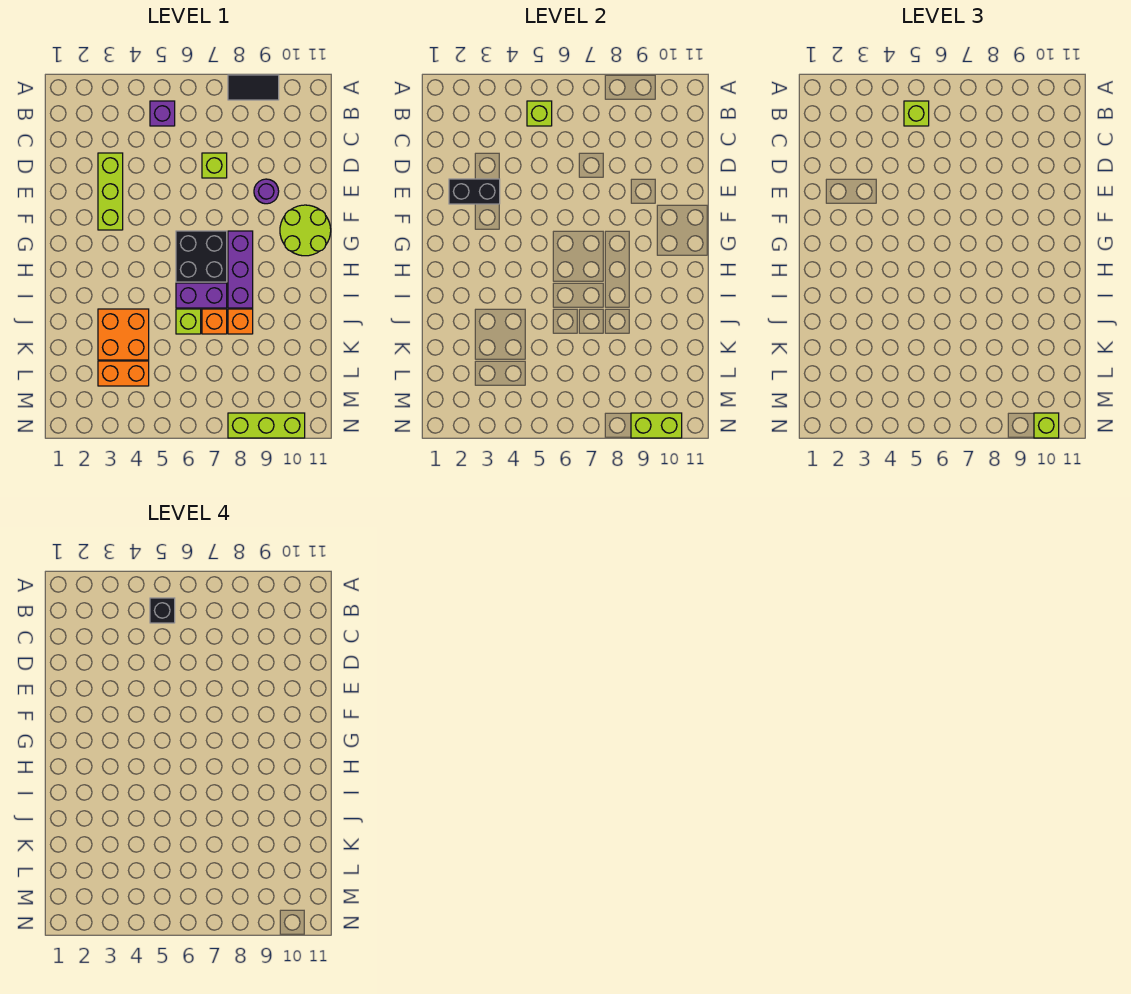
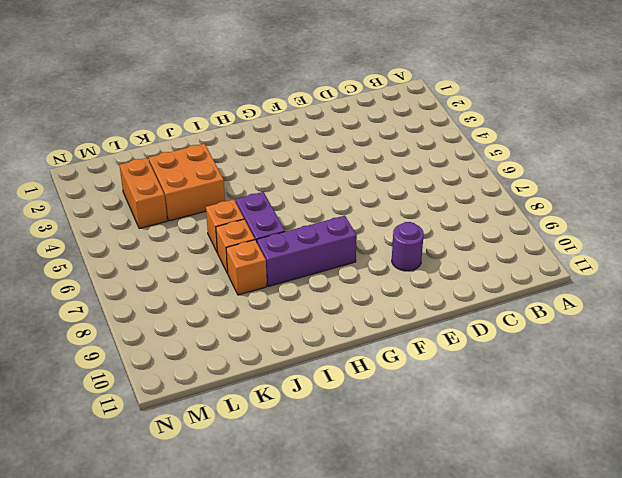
orange brick J6 level 1 -> lime brick J6 level 1
none -> black tile A8:A9 level 1
none -> purple brick B5 level 1
none -> lime brick D3:F3 level 1

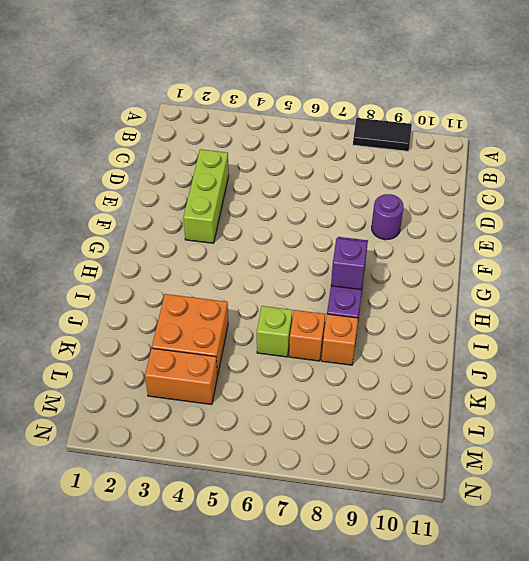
purple brick H8 level 2 -> purple brick B5 level 1
none -> lime brick D7 level 1
none -> lime round brick F10:G11 level 1
none -> black brick G6:H7 level 1

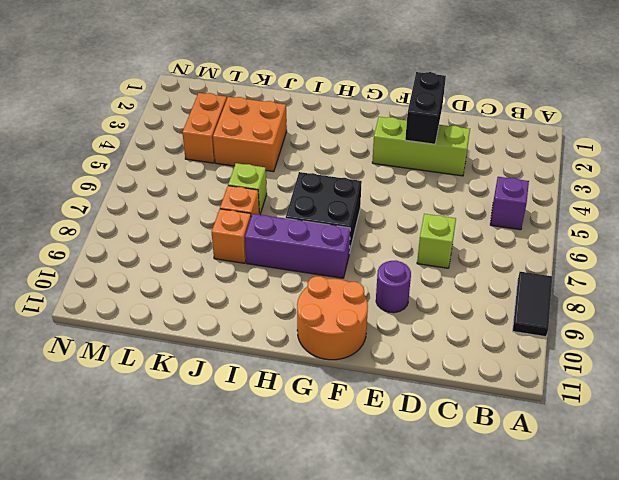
orange round brick F10:G11 level 1 -> lime round brick F10:G11 level 1
none -> purple brick I6:I7 level 1
none -> lime brick N8:N10 level 1
none -> lime brick B5 level 2

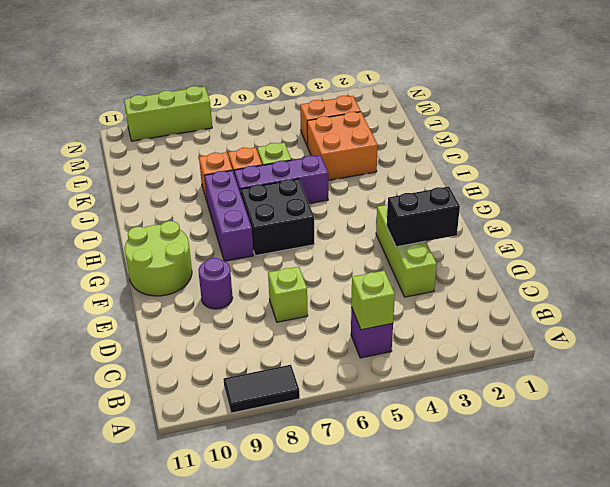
purple brick I5:I7 level 1 -> purple brick I6:I7 level 1
none -> lime brick N9:N10 level 2
none -> lime brick B5 level 3
none -> lime brick N10 level 3

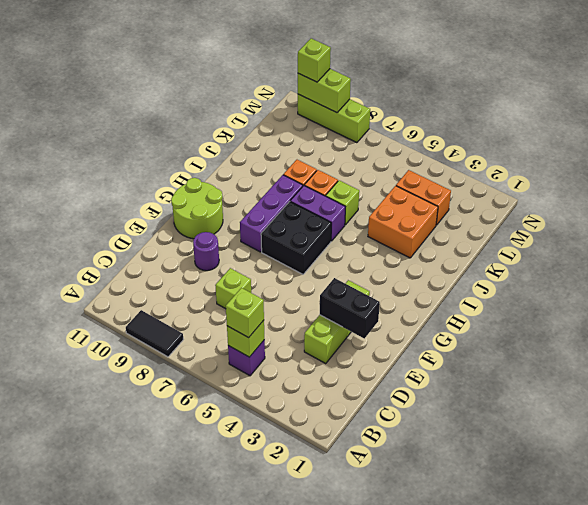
none -> black brick B5 level 4

